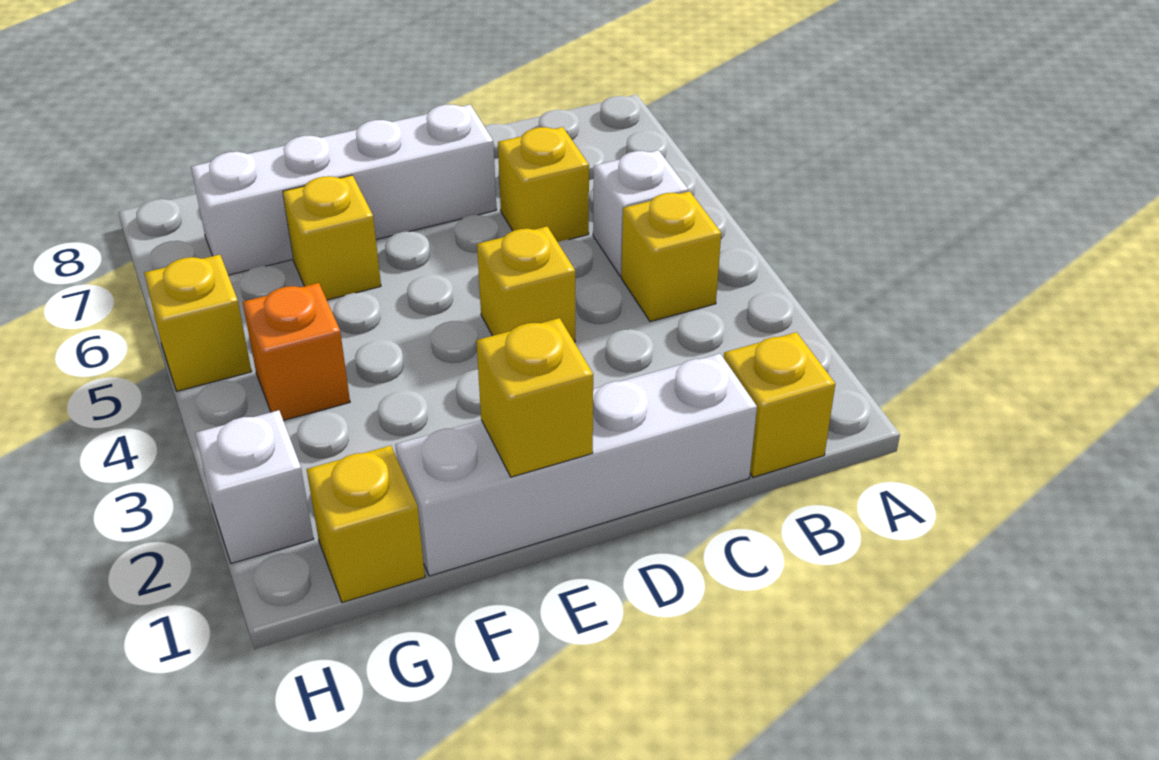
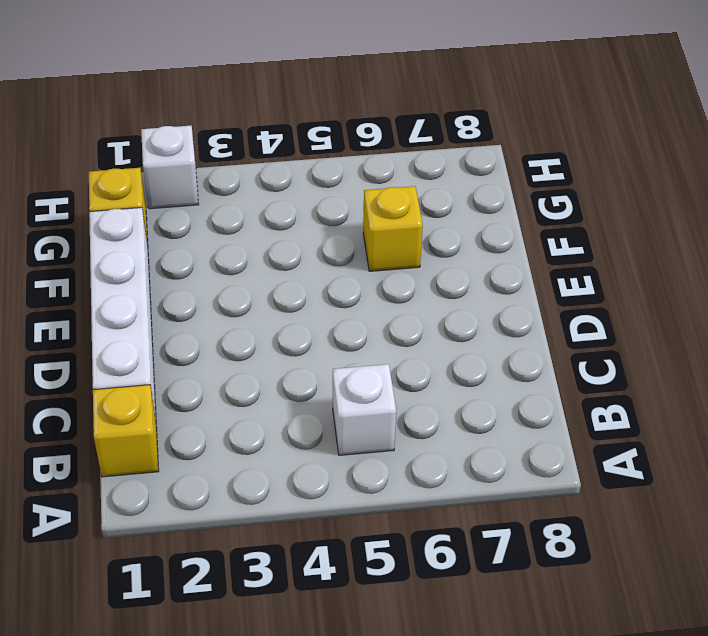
none -> yellow brick B4 level 1
none -> yellow brick C6 level 1
none -> yellow brick D4 level 1

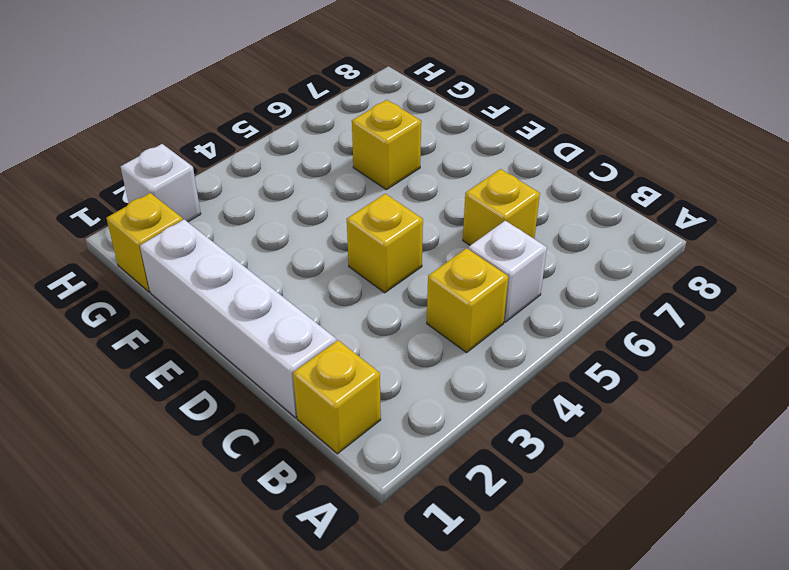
none -> white brick D7:G7 level 1
none -> orange brick G4 level 1
none -> yellow brick H5 level 1

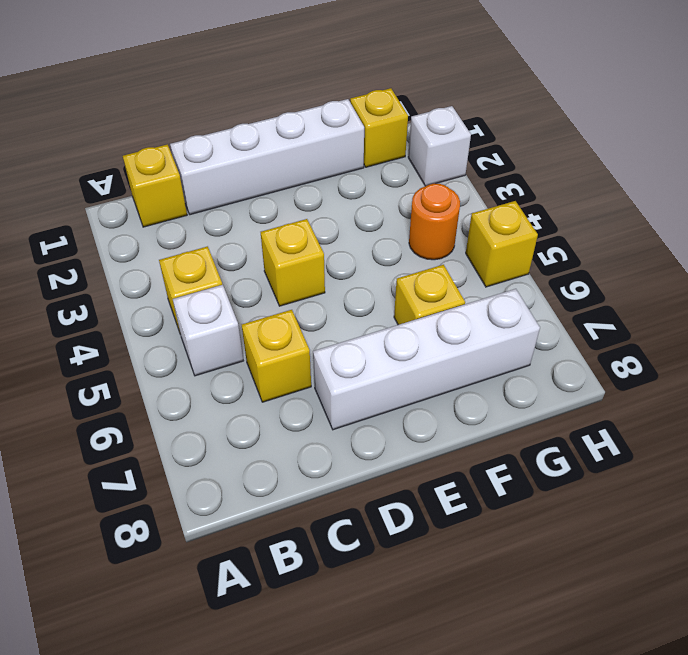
orange round brick G4 level 1 -> orange brick G4 level 1
none -> yellow brick E1 level 2

